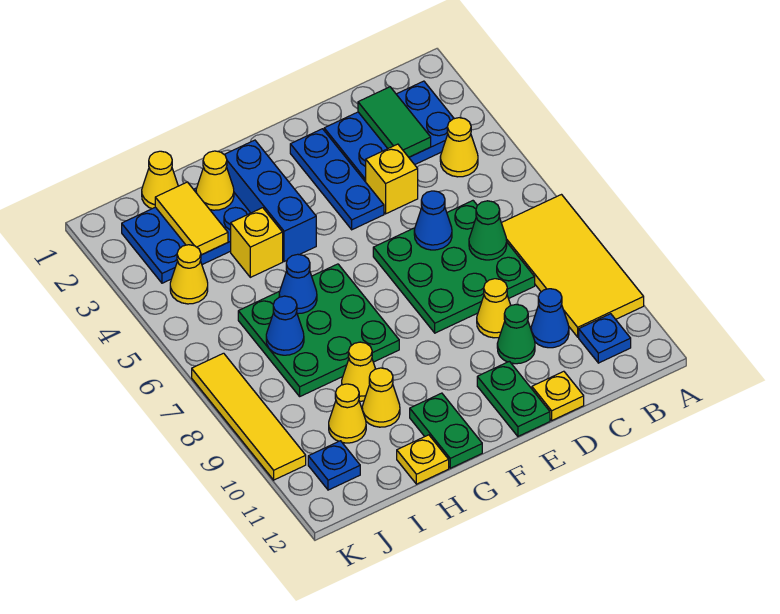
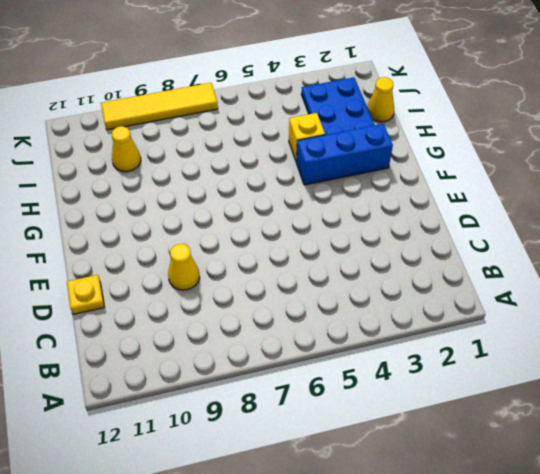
none -> yellow tile A7:B10 level 1
none -> blue plate B2:D3 level 1
none -> yellow cone B4 level 1
none -> blue plate B11 level 1

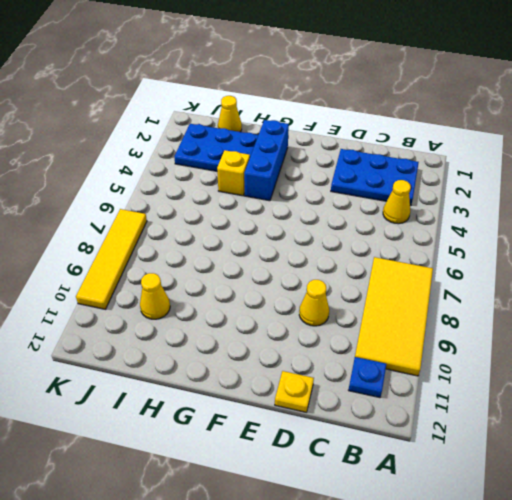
none -> green plate C6:E8 level 1
none -> blue cone C10 level 1
none -> yellow brick D4 level 1
none -> green cone D10 level 1

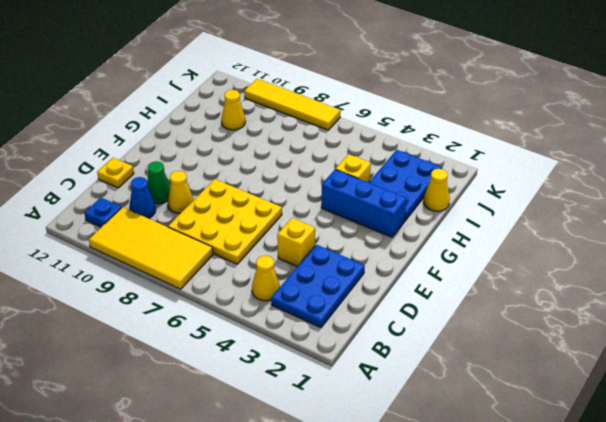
yellow plate C6:E8 level 1 -> green plate C6:E8 level 1
none -> blue plate E2:E4 level 1
none -> green plate E11:E12 level 1
none -> green plate G6:I8 level 1
none -> green plate G11:G12 level 1

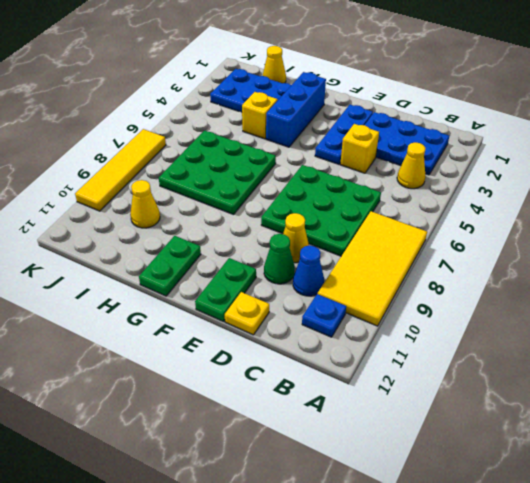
none -> yellow cone H9 level 1
none -> yellow cone H10 level 1
none -> yellow plate H12 level 1
none -> yellow cone J4 level 1

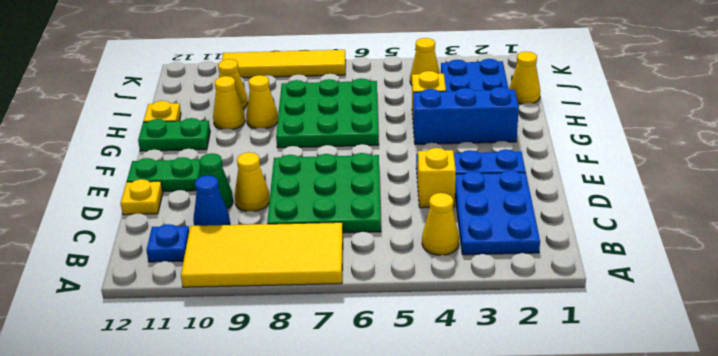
none -> blue plate J11 level 1
none -> green tile C2:C3 level 2
none -> green cone C7 level 2
none -> blue cone D6 level 2

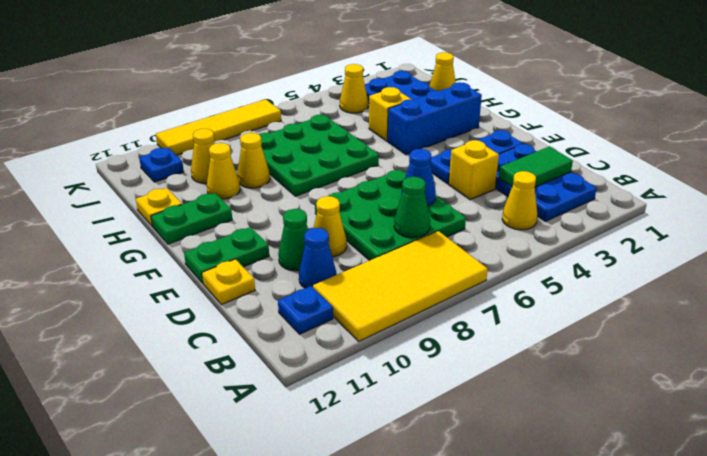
none -> yellow cone H2 level 2
none -> blue cone H6 level 2
none -> yellow tile I2:I3 level 2
none -> blue cone I7 level 2

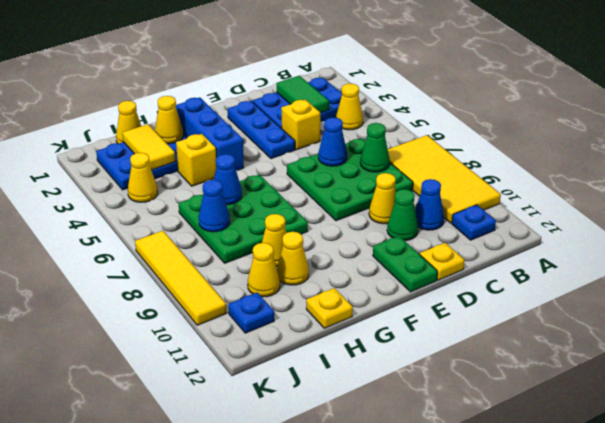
none -> green plate G11:G12 level 1

